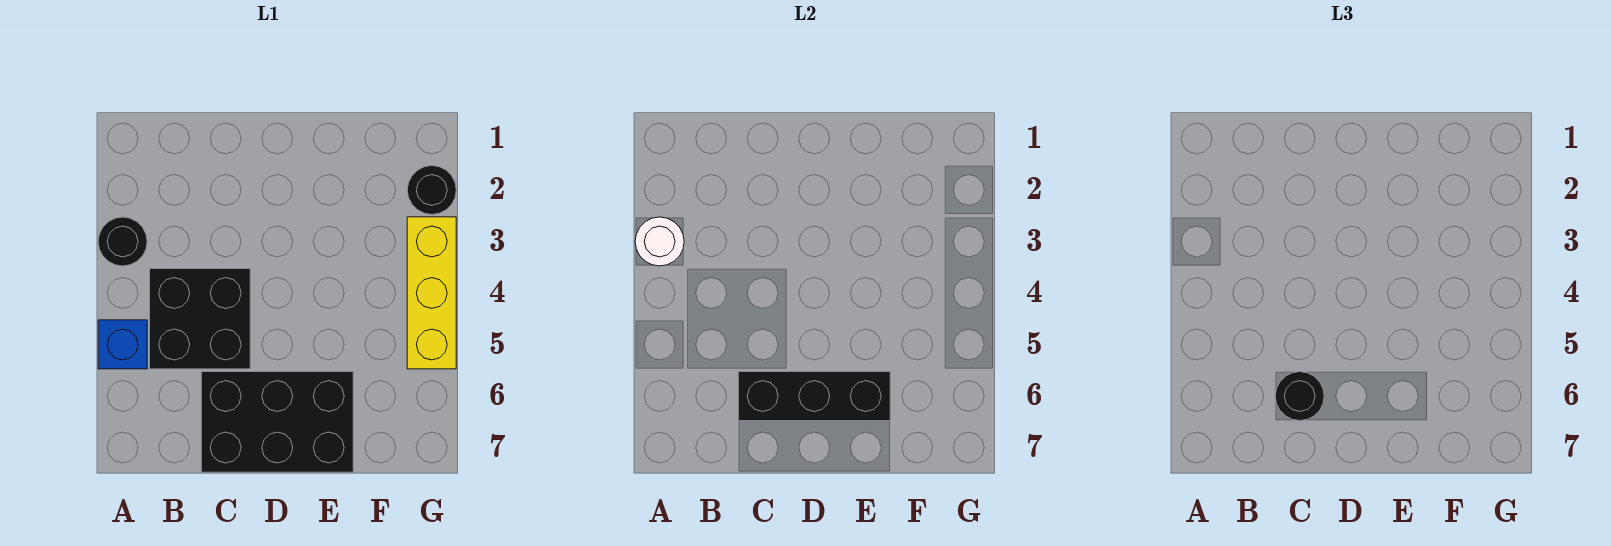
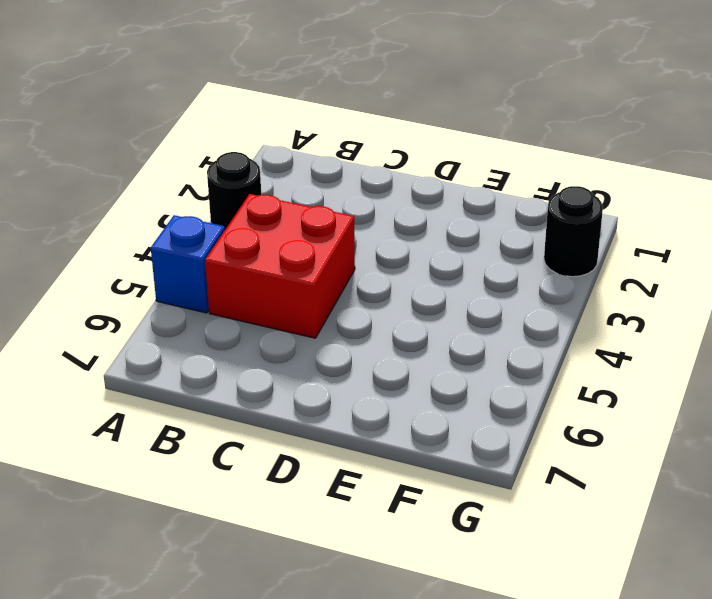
red brick B4:C5 level 1 -> black brick B4:C5 level 1
none -> black brick C6:E7 level 1
none -> yellow brick G3:G5 level 1

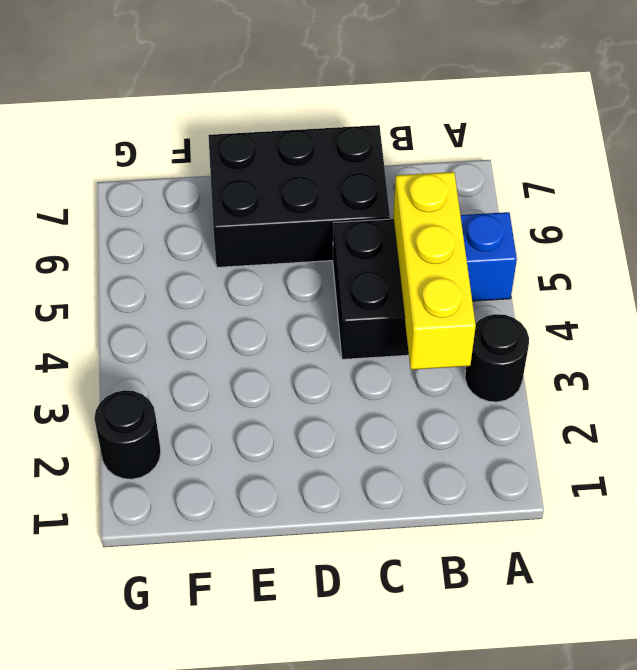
yellow brick B3:B5 level 2 -> yellow brick G3:G5 level 1
none -> white round brick A3 level 2
none -> black brick C6:E6 level 2

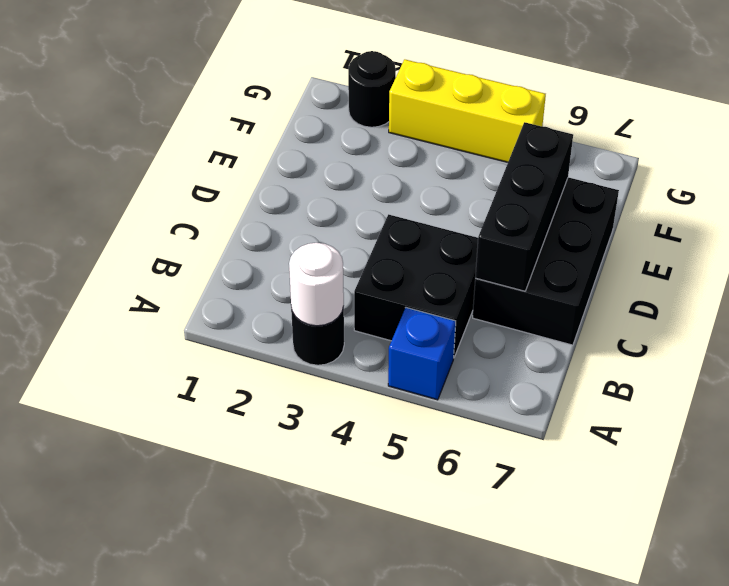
none -> black round brick C6 level 3

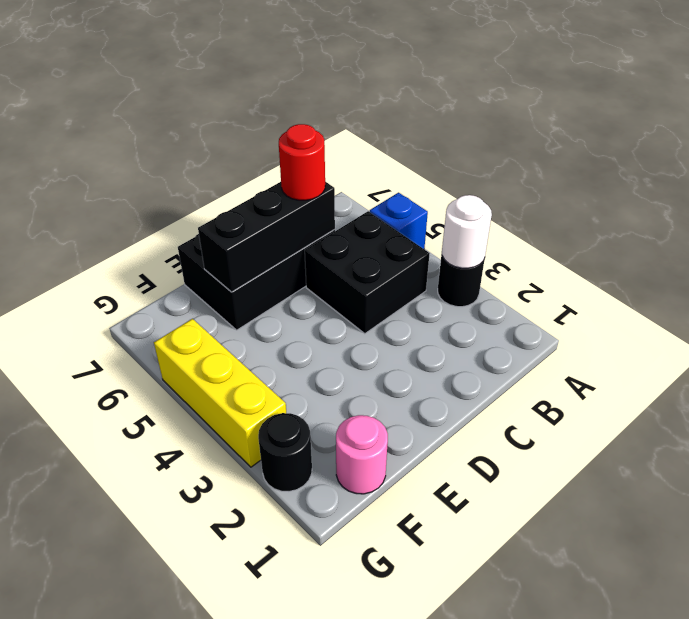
red round brick C6 level 3 -> black round brick C6 level 3
pink round brick F1 level 1 -> none

